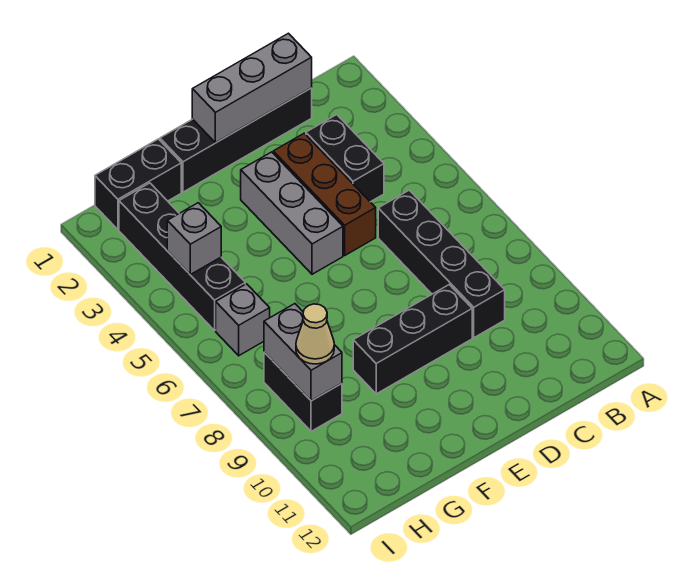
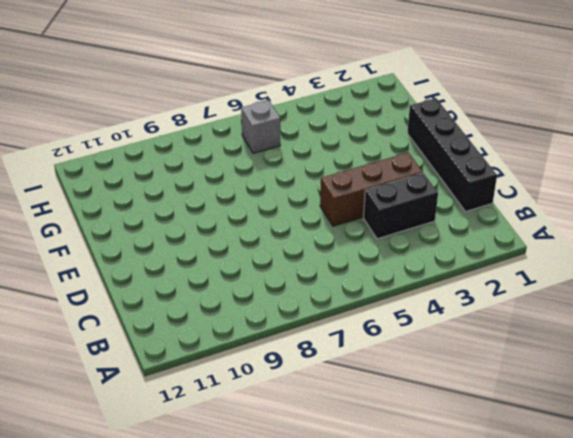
none -> black brick C6:C9 level 1
none -> black brick D9:F9 level 1
none -> grey brick E3:E5 level 1

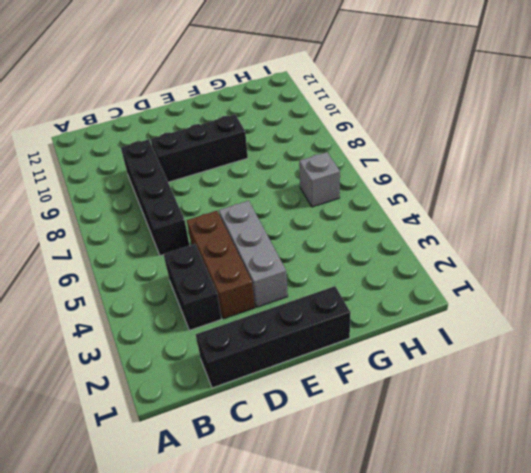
none -> black brick G1:H1 level 1
none -> black brick H2:H5 level 1
none -> black brick H8:H9 level 1

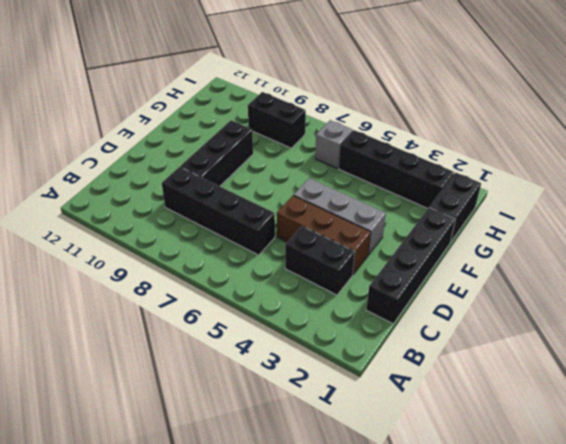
none -> grey brick C1:E1 level 2
none -> grey brick H4 level 2
none -> grey brick H8:H9 level 2

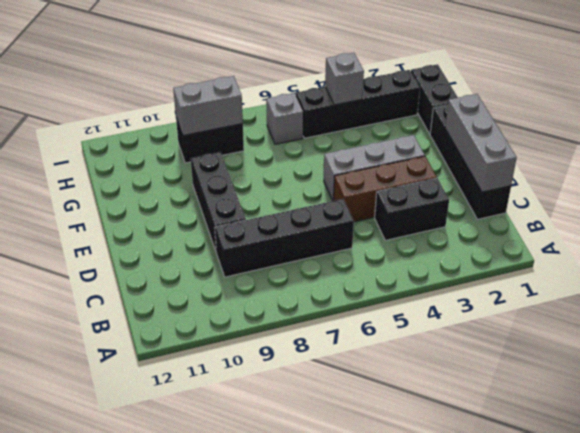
none -> tan cone H9 level 3

